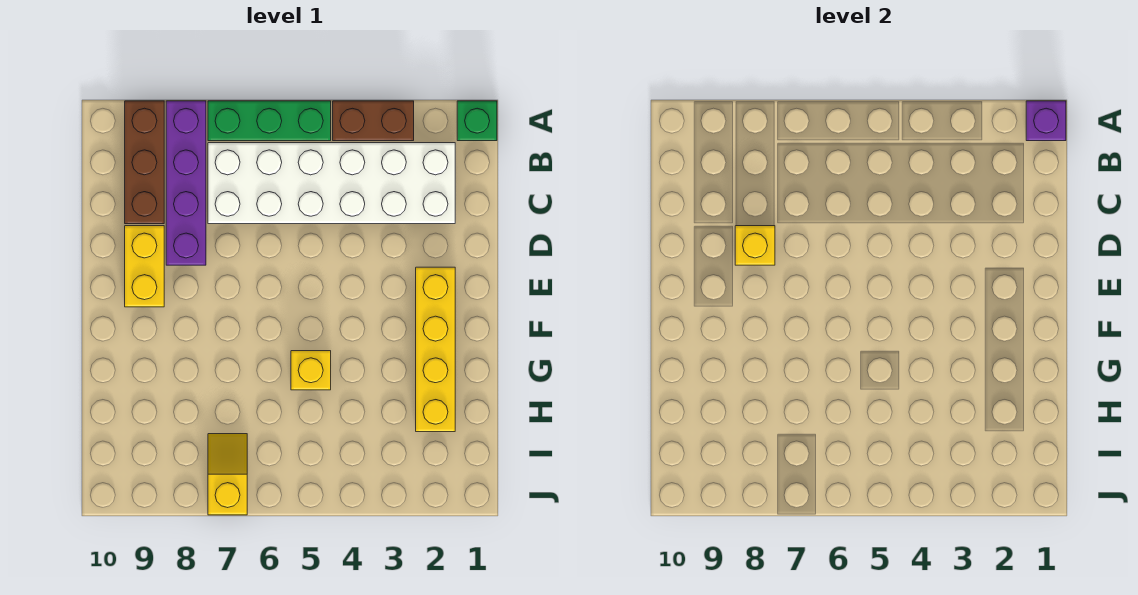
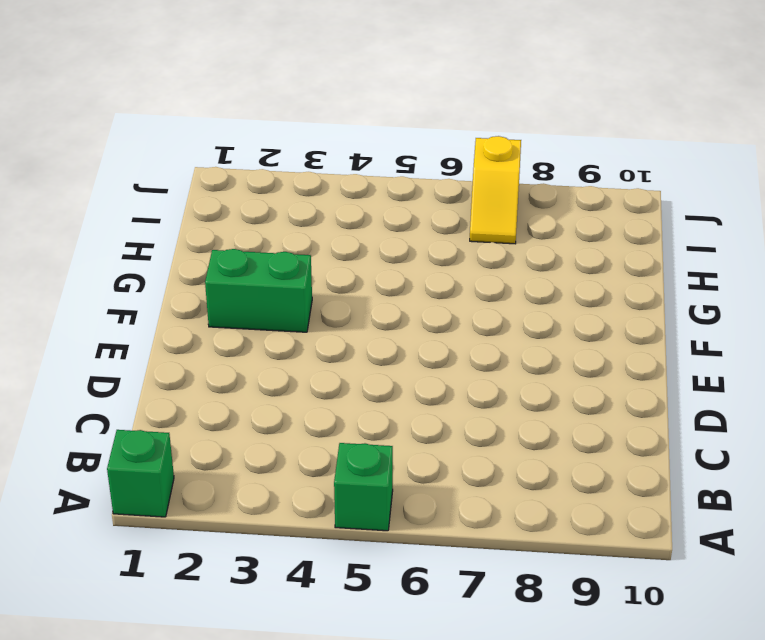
green brick A5 level 1 -> green brick A5:A7 level 1
green brick F2:F3 level 1 -> yellow brick E2:H2 level 1
none -> brown brick A3:A4 level 1
none -> purple brick A8:D8 level 1
none -> brown brick A9:C9 level 1

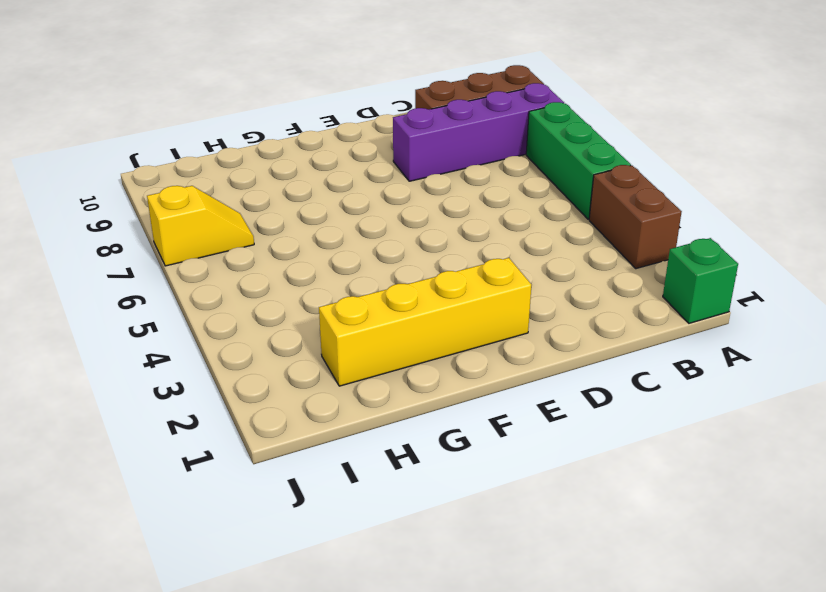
none -> white brick B2:C7 level 1
none -> yellow brick D9:E9 level 1
none -> yellow brick G5 level 1

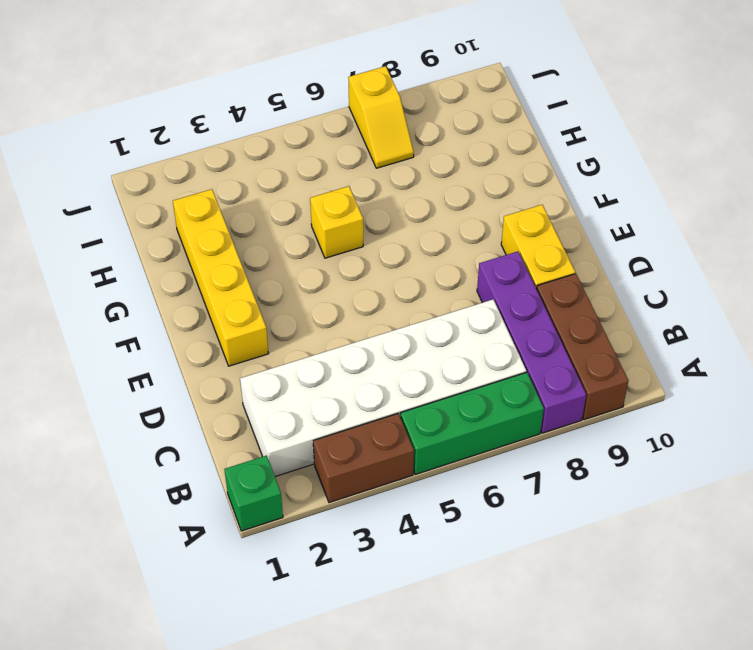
none -> purple brick A1 level 2
none -> yellow brick D8 level 2

